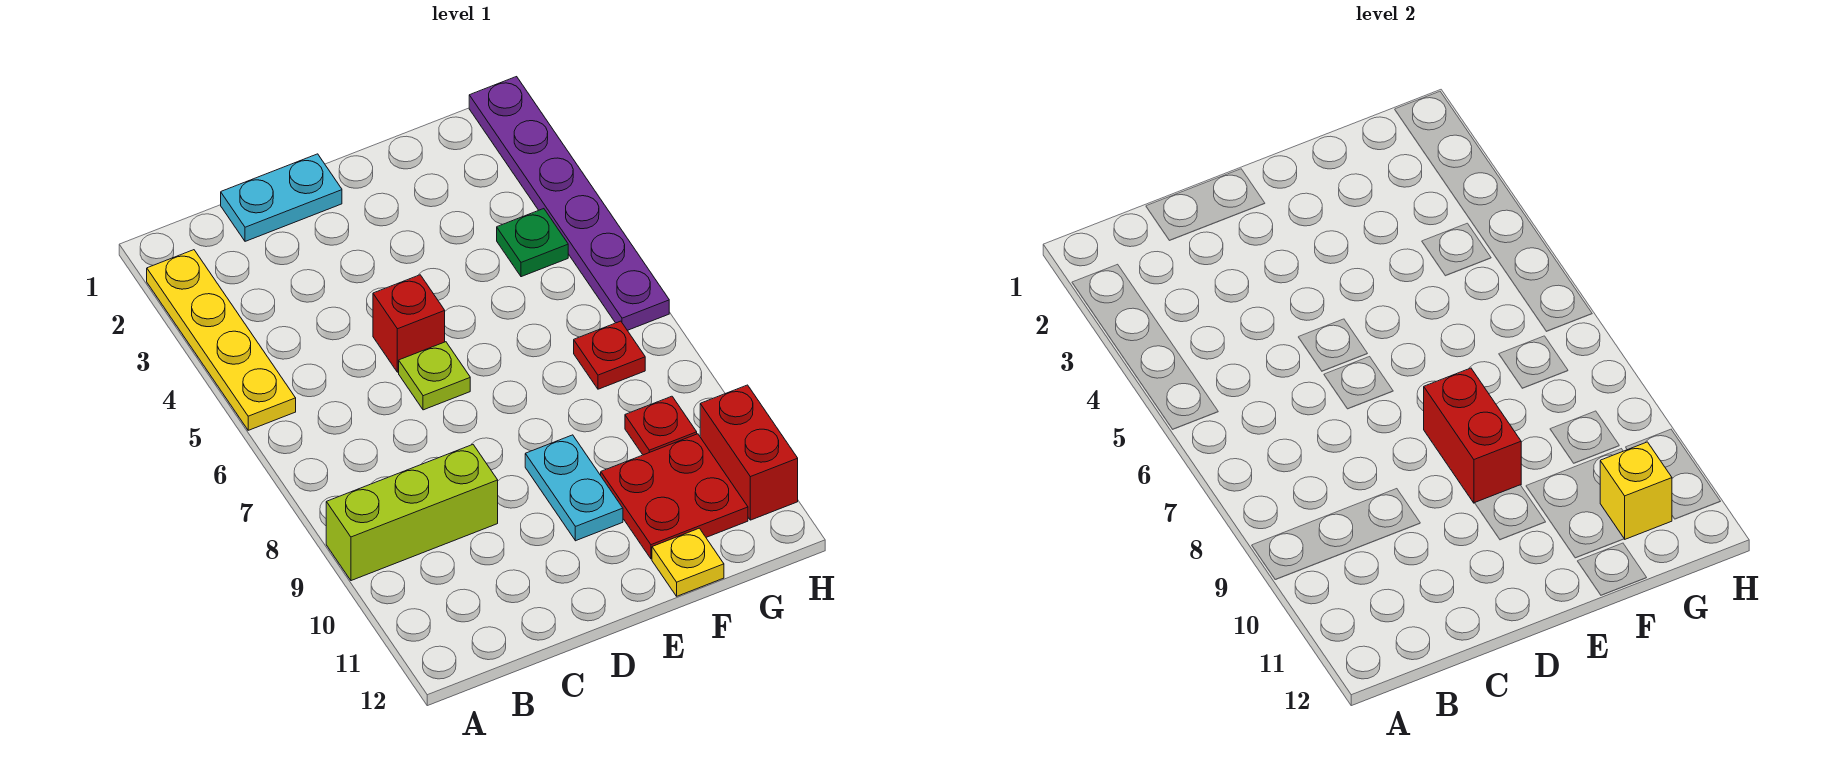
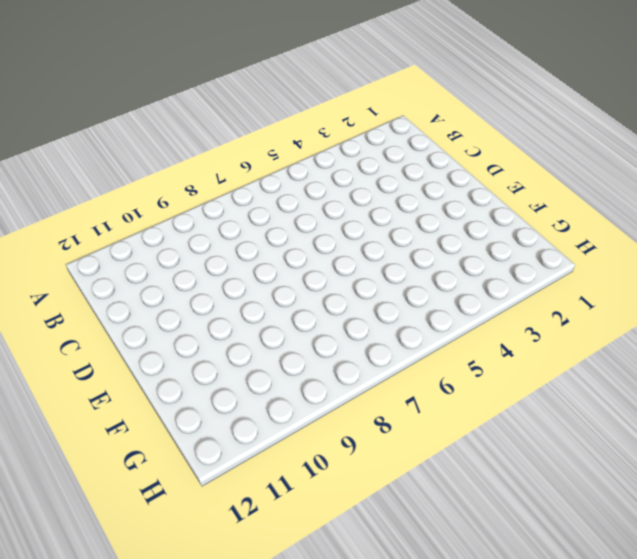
none -> yellow plate A2:A5 level 1
none -> lime brick A9:C9 level 1
none -> cyan plate C1:D1 level 1

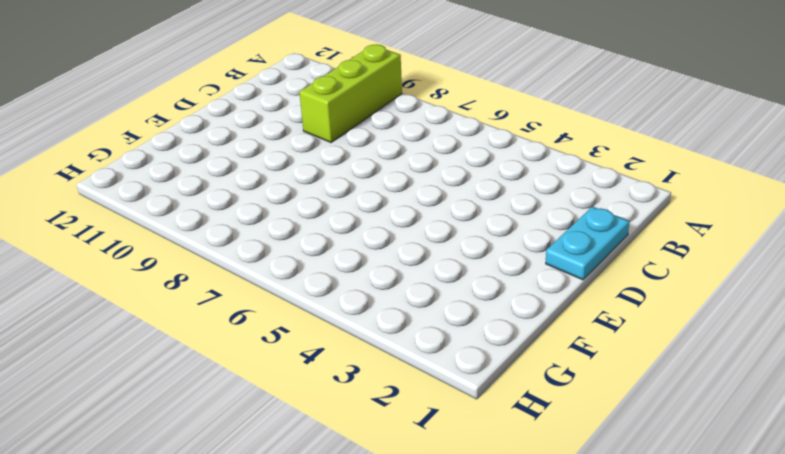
none -> yellow plate A2:A5 level 1
none -> red brick D5 level 1
none -> lime plate D6 level 1

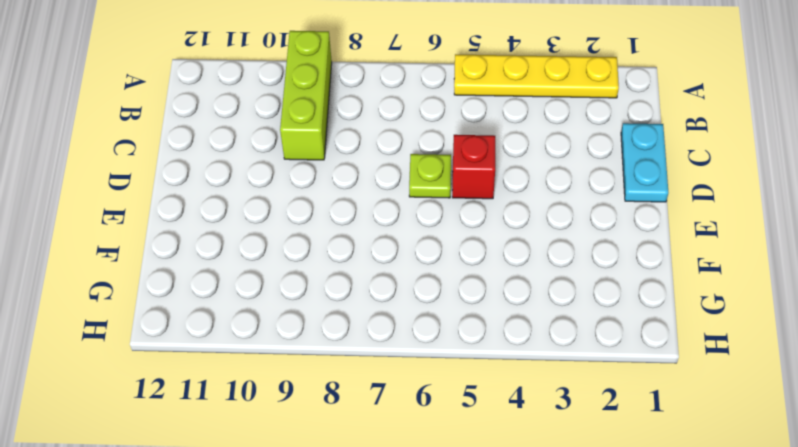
none -> cyan plate E9:E10 level 1
none -> red plate F10:G11 level 1
none -> yellow plate F12 level 1

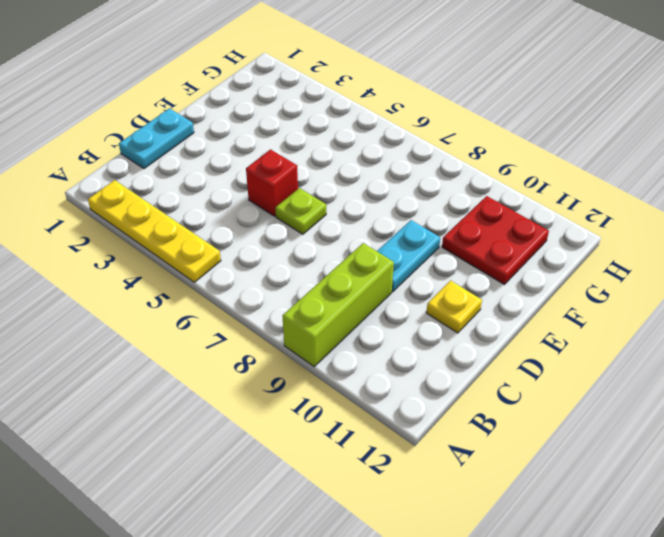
cyan plate D9:E9 level 1 -> cyan plate E9:E10 level 1
yellow plate D11 level 1 -> yellow plate F12 level 1
none -> green plate G4 level 1
none -> red plate G7 level 1
none -> red plate G9 level 1

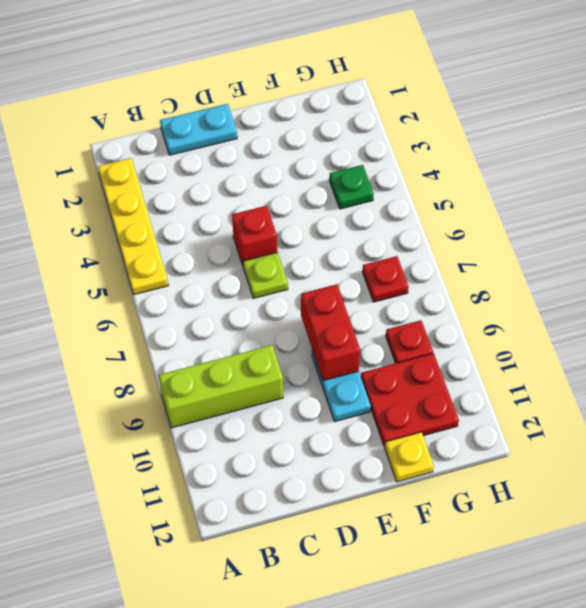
none -> purple plate H1:H6 level 1
none -> red brick H10:H11 level 1
none -> yellow brick G11 level 2

